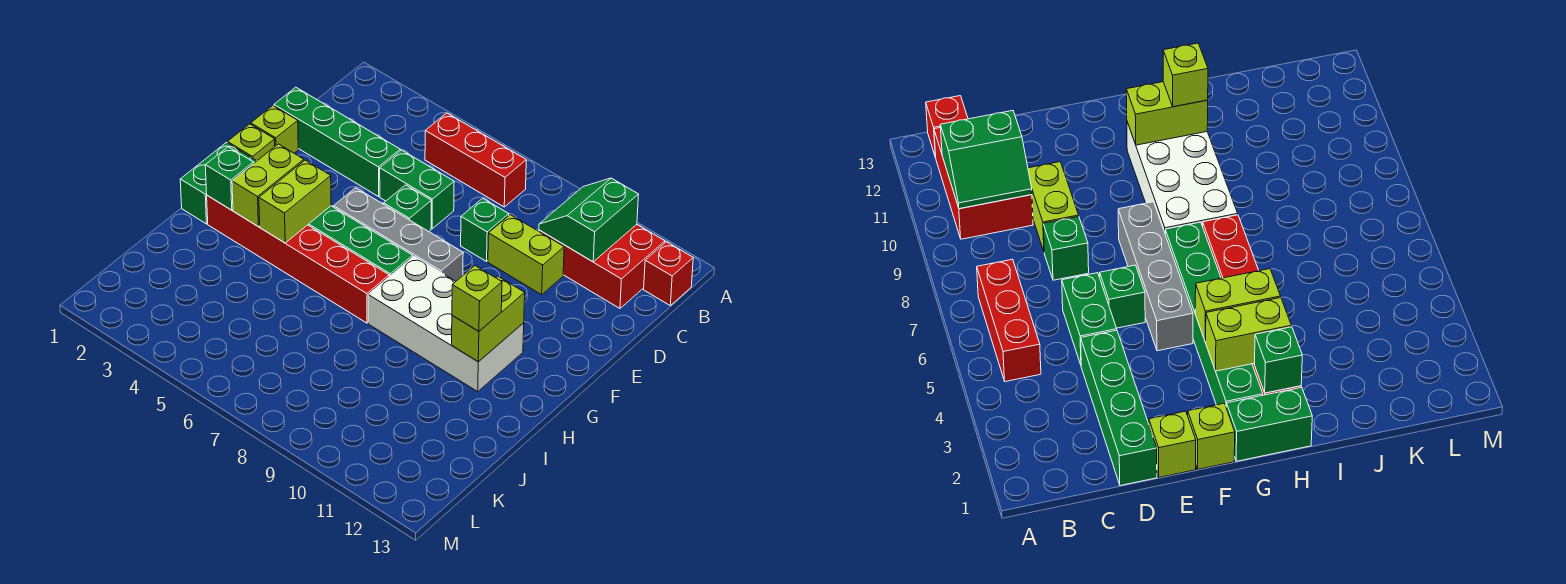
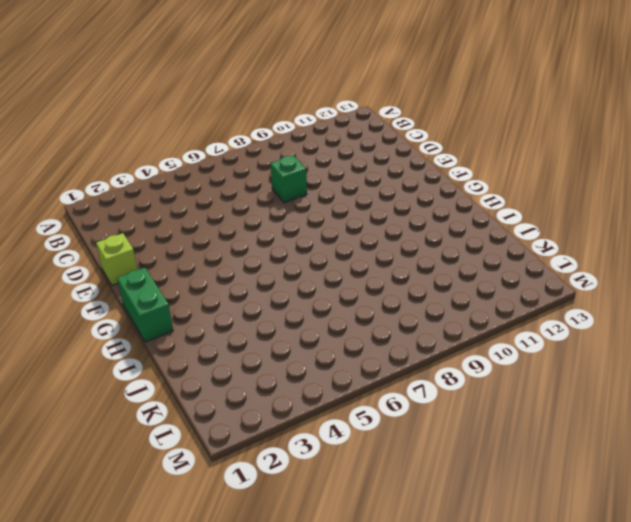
none -> red brick B5:B7 level 1
none -> red brick B10:C12 level 1
none -> red brick B13 level 1

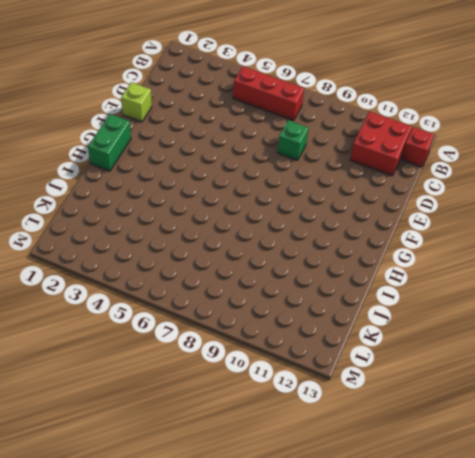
red brick B11:C12 level 1 -> red brick B10:C12 level 1
none -> green brick D1:D4 level 1
none -> green brick D5:D6 level 1
none -> lime brick D9:D10 level 1

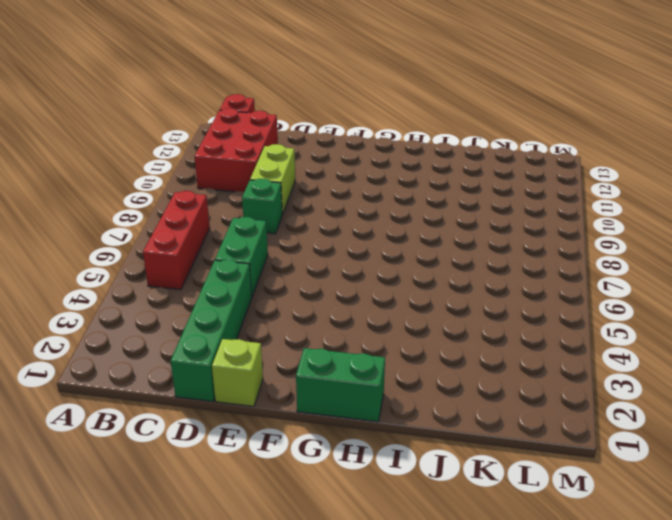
none -> green brick E6 level 1
none -> lime brick F1 level 1
none -> grey brick F5:F8 level 1

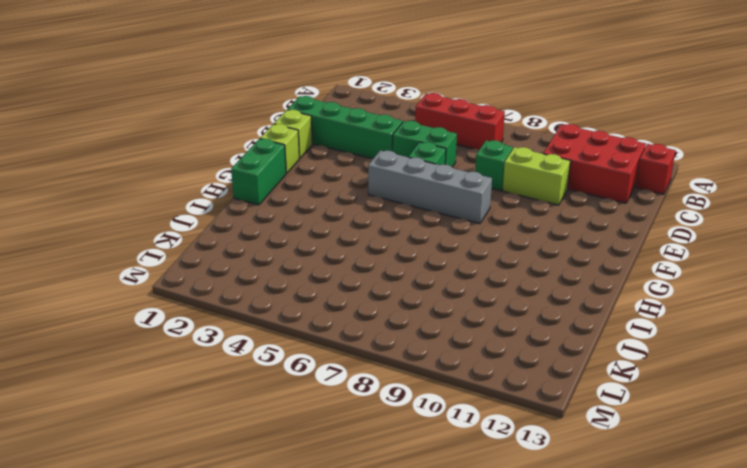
none -> green brick G2:G7 level 1
none -> white brick G8:H11 level 1
none -> red brick H2:H7 level 1

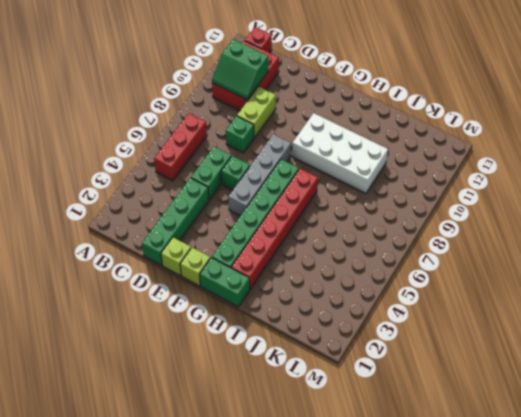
white brick G9:J10 level 1 -> white brick G8:H11 level 1
none -> lime brick G3:H3 level 2
none -> lime brick G4:H4 level 2
none -> lime brick G11:H11 level 2

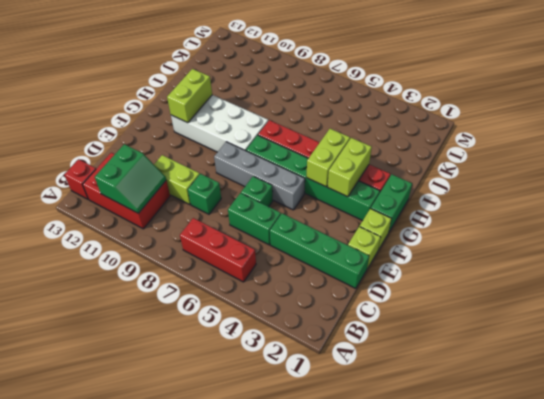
none -> green brick H2 level 2
none -> lime brick H11 level 3

